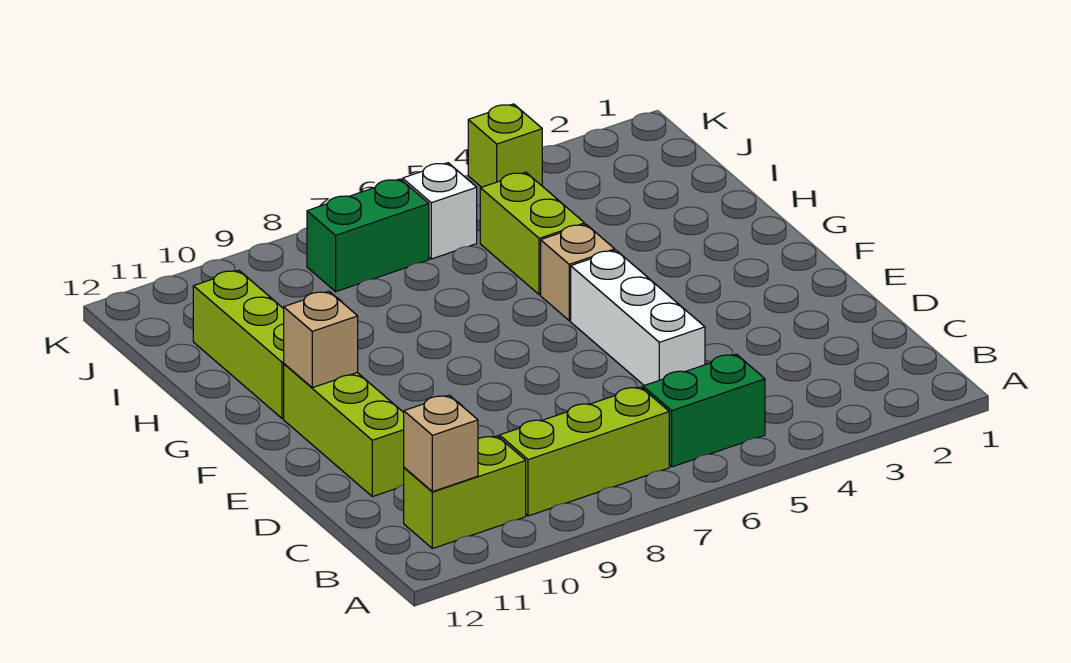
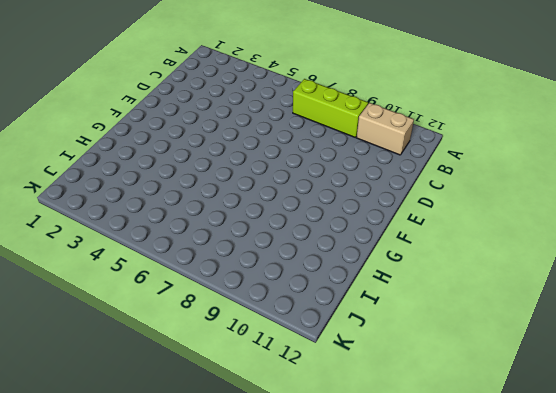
tan brick B10:B11 level 1 -> lime brick B10:B11 level 1
none -> green brick B5:B6 level 1
none -> white brick D5:F5 level 1
none -> lime brick D11:F11 level 1

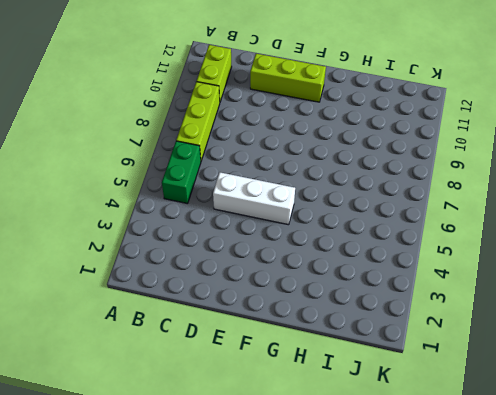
none -> tan brick G5 level 1
none -> lime brick G11:I11 level 1
none -> lime brick H5:I5 level 1

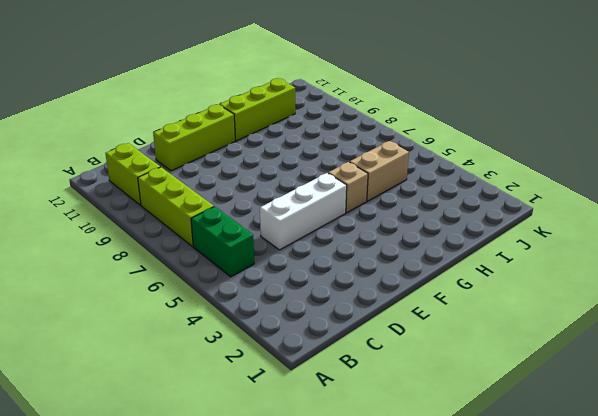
tan brick H5:I5 level 1 -> lime brick H5:I5 level 1
none -> white brick J6 level 1
none -> green brick J7:J8 level 1
none -> lime brick K4 level 1

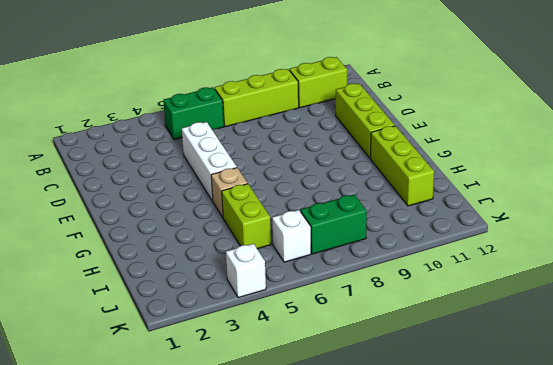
white brick K4 level 1 -> lime brick K4 level 1
none -> tan brick B11 level 2
none -> tan brick F11 level 2

